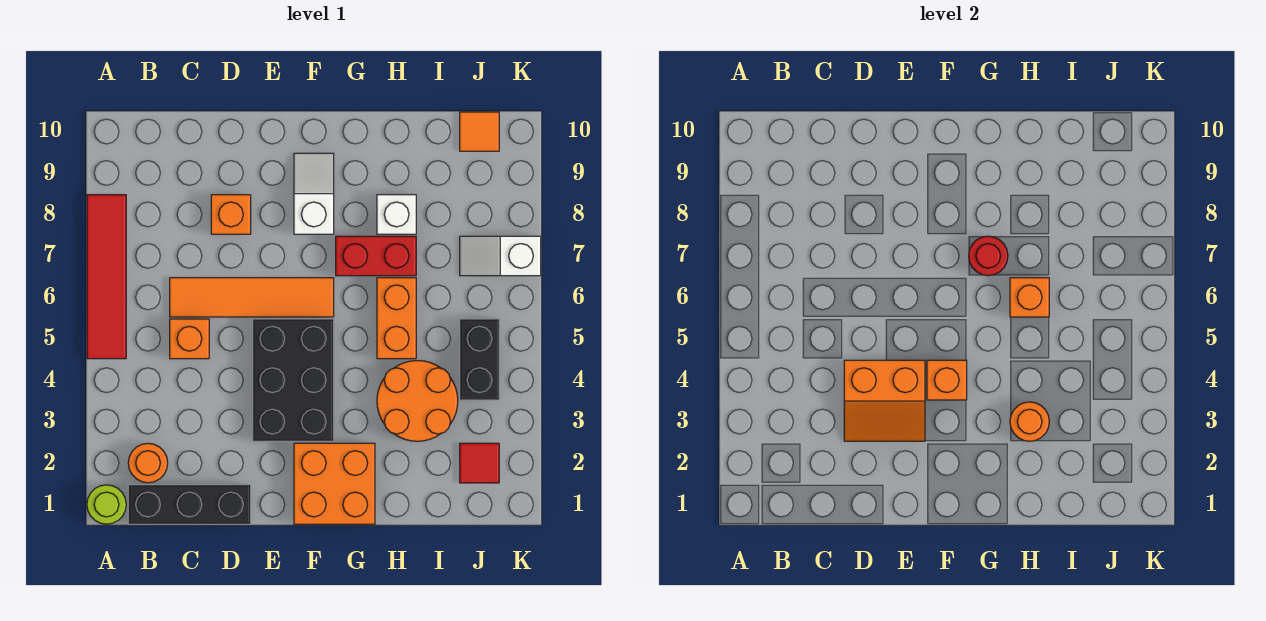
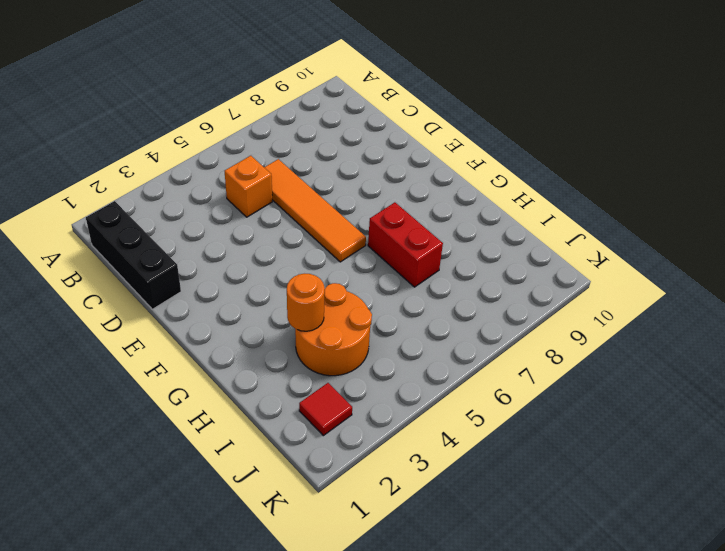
none -> lime round brick A1 level 1
none -> red tile A5:A8 level 1
none -> orange round brick B2 level 1

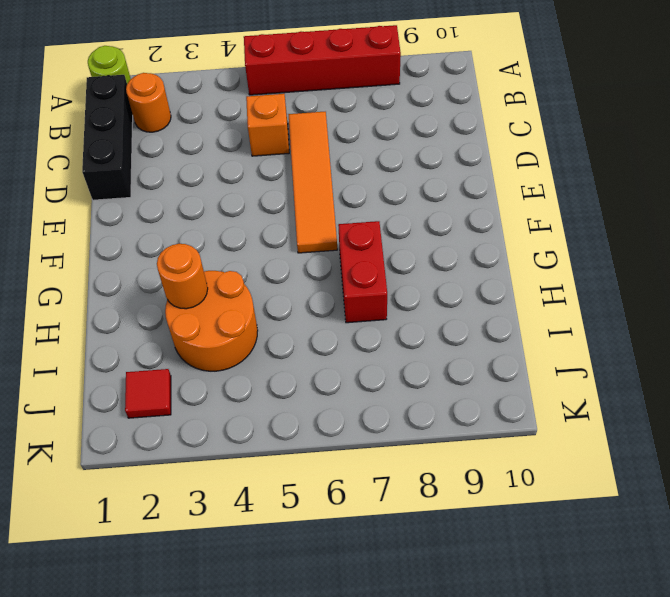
red brick A5:A8 level 1 -> red tile A5:A8 level 1
none -> orange brick D8 level 1
none -> black brick E3:F5 level 1
none -> orange brick F1:G2 level 1

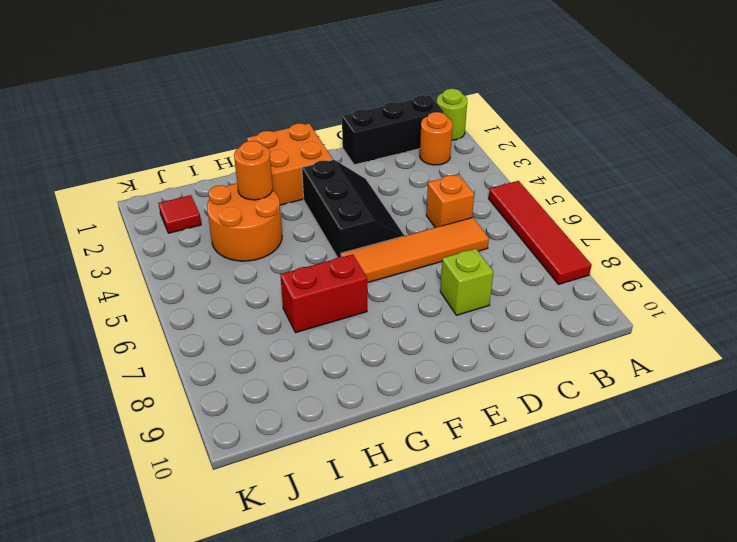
lime brick D8 level 1 -> orange brick D8 level 1
black slope E3:F5 level 1 top F -> black brick E3:F5 level 1
none -> white slope F8:F9 level 1 top 8
none -> orange brick H5:H6 level 1
none -> white brick H8 level 1

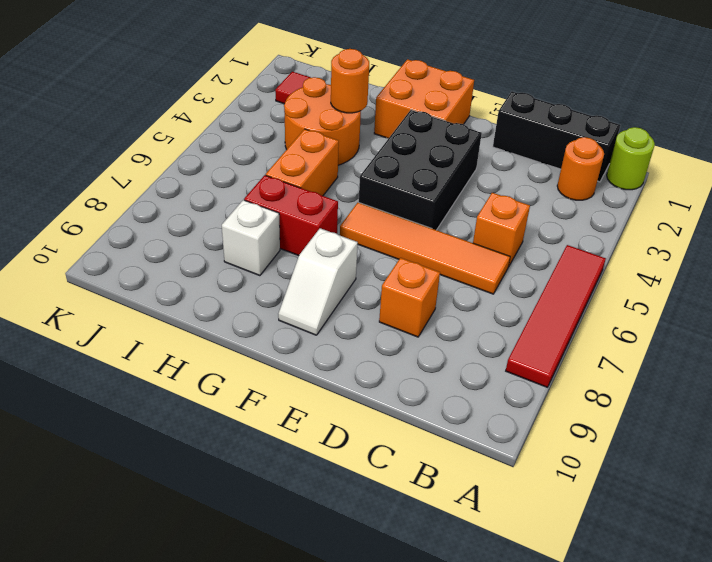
none -> black brick J4:J5 level 1
none -> white slope J7:K7 level 1 top K
none -> orange tile J10 level 1

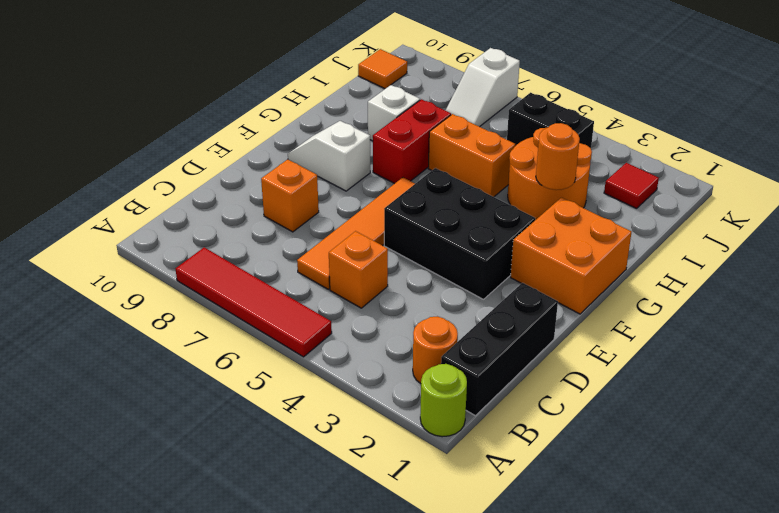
none -> orange slope D3:E4 level 2 top 4
none -> orange brick F4 level 2
none -> red round brick G7 level 2

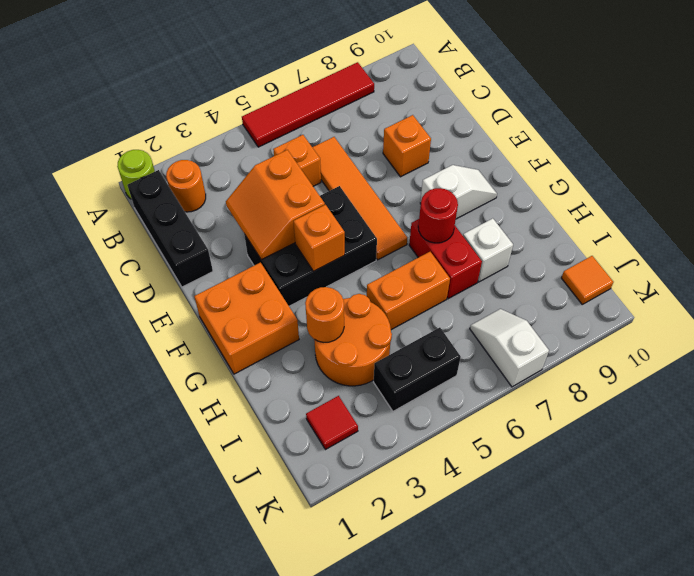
none -> orange brick H6 level 2

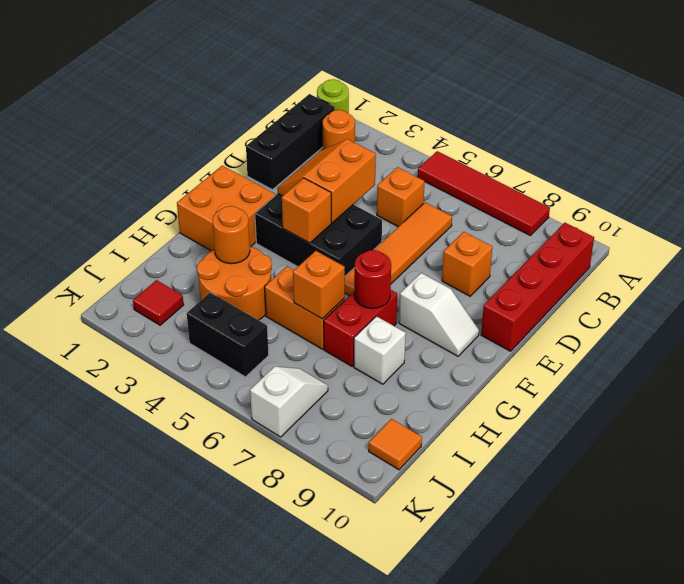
red brick B10:E10 level 1 -> none

